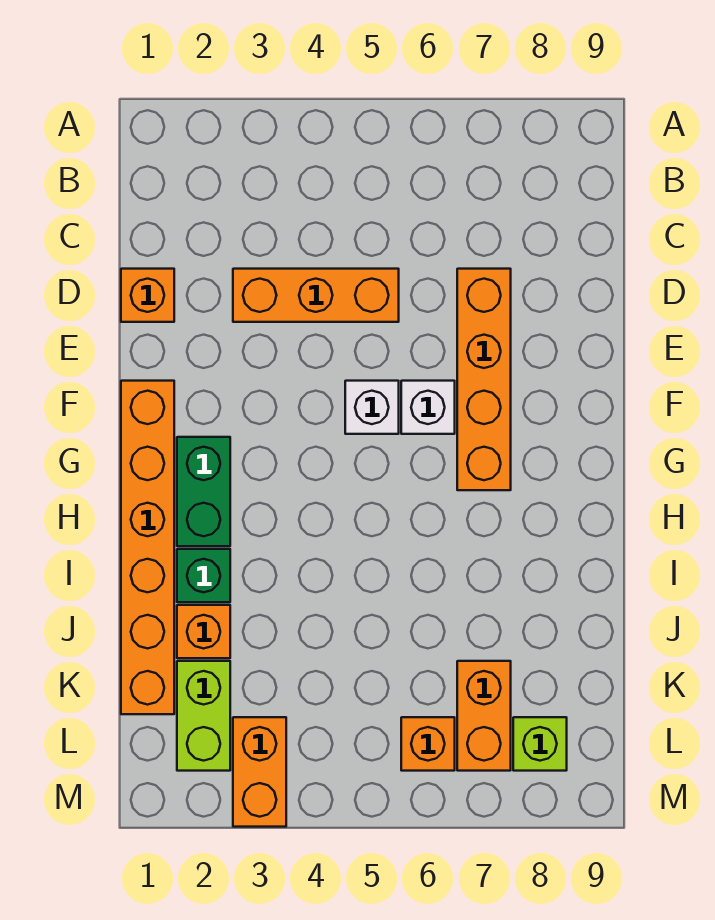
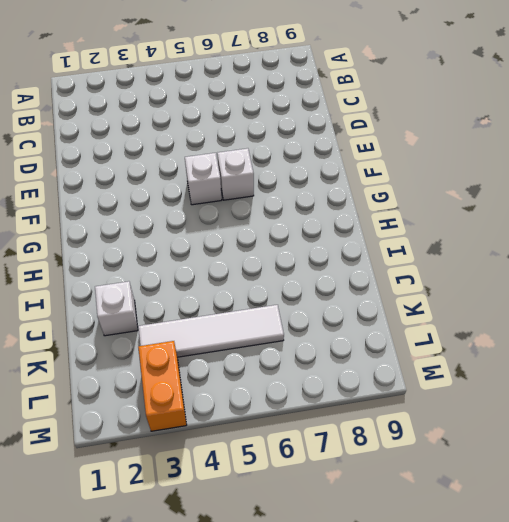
white brick J2 level 1 -> orange brick J2 level 1
white tile K3:K6 level 1 -> none
none -> orange brick D1 level 1
none -> orange brick D3:D5 level 1
none -> orange brick D7:G7 level 1

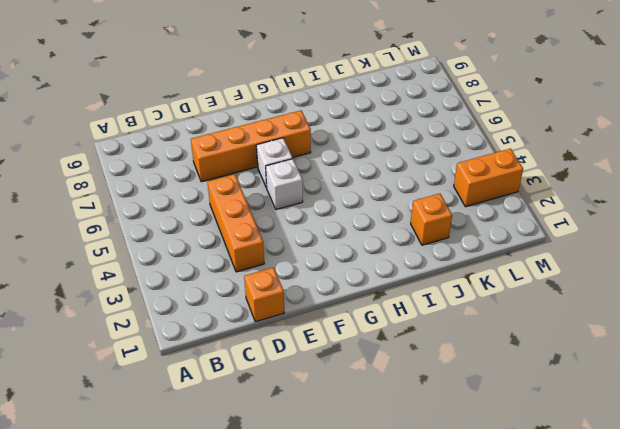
none -> orange brick F1:K1 level 1
none -> green brick G2:H2 level 1
none -> green brick I2 level 1

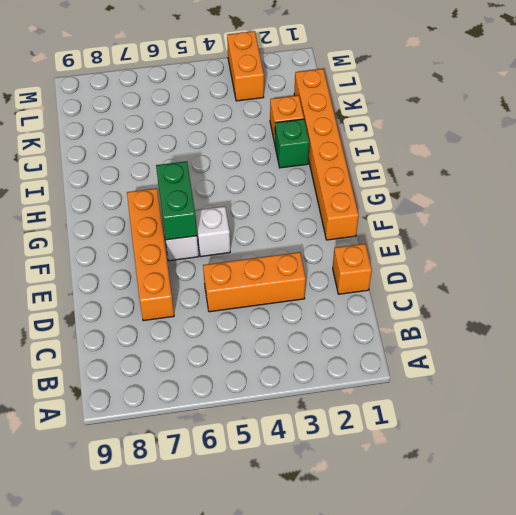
green brick F6:G6 level 2 -> green brick G2:H2 level 1
none -> lime brick K2:L2 level 1
none -> orange brick K7:L7 level 1
none -> orange brick L6 level 1

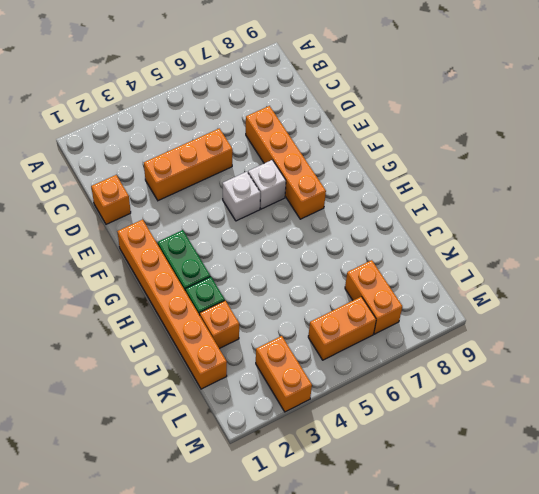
orange brick L5:L6 level 1 -> orange brick L6 level 1
none -> lime brick K2:L2 level 1
none -> lime brick L8 level 1

